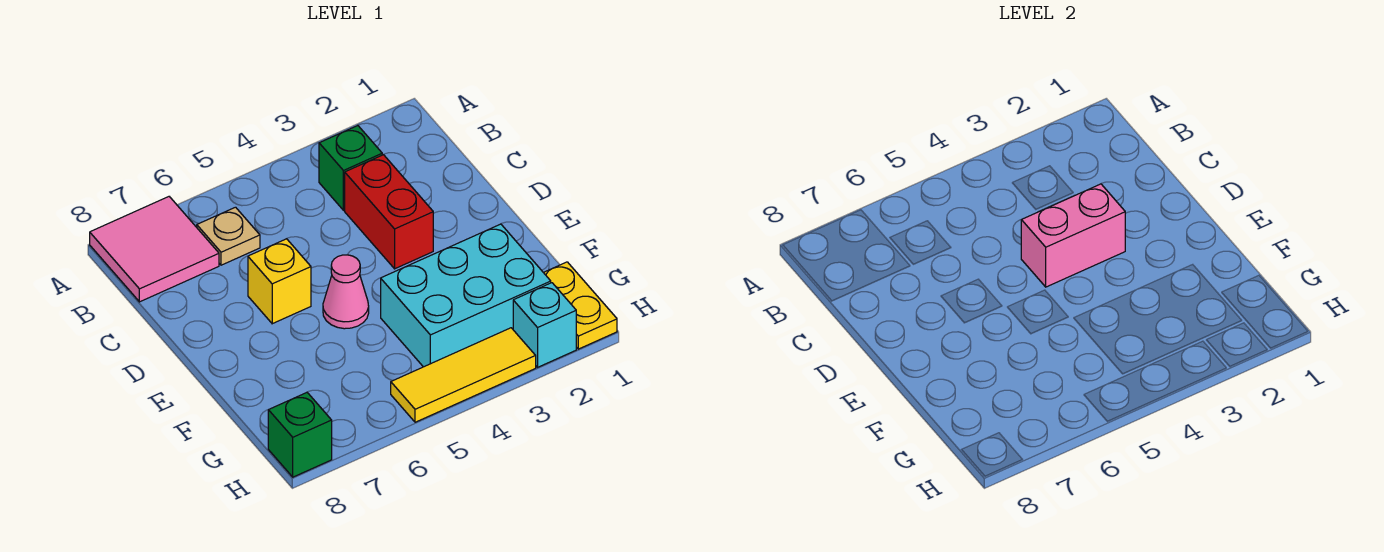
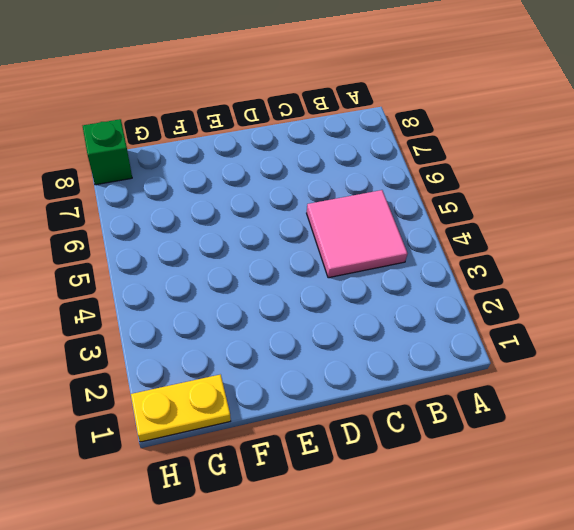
pink tile B4:C5 level 1 -> pink tile A7:B8 level 1
none -> green brick B3 level 1
none -> tan plate B6 level 1
none -> red brick C3:D3 level 1

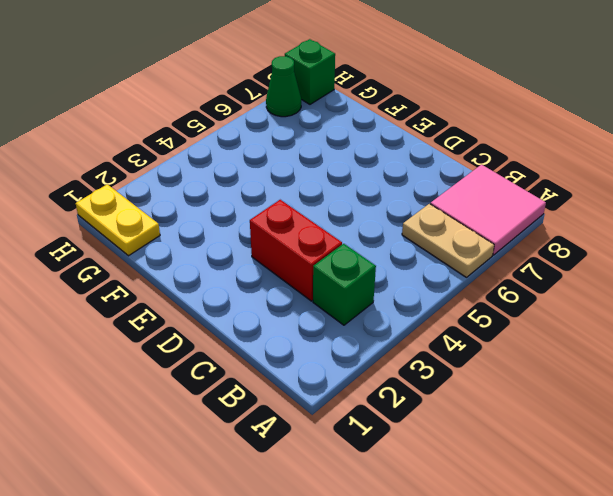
tan plate A6:B6 level 1 -> tan plate B6 level 1
green cone H7 level 1 -> none
none -> yellow brick D6 level 1
none -> pink cone E5 level 1
none -> cyan brick F2:G4 level 1

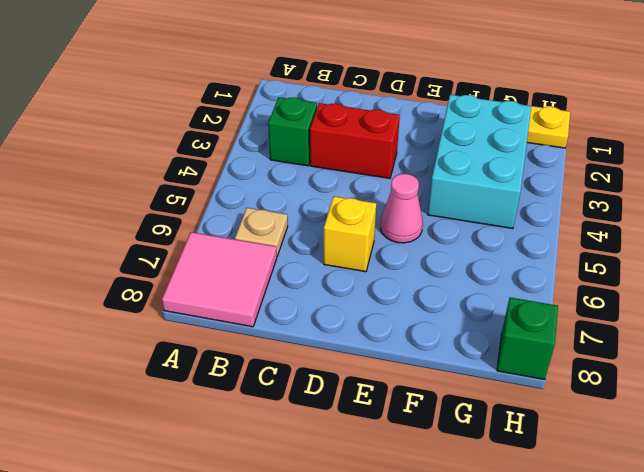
none -> cyan brick H2 level 1
none -> yellow tile H3:H5 level 1
none -> pink brick D3:D4 level 2

